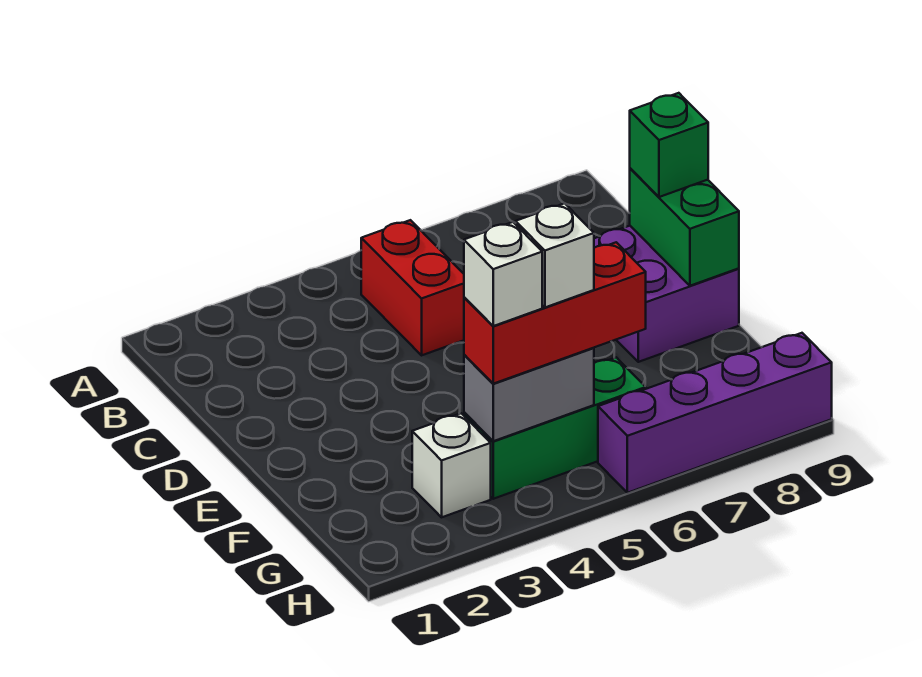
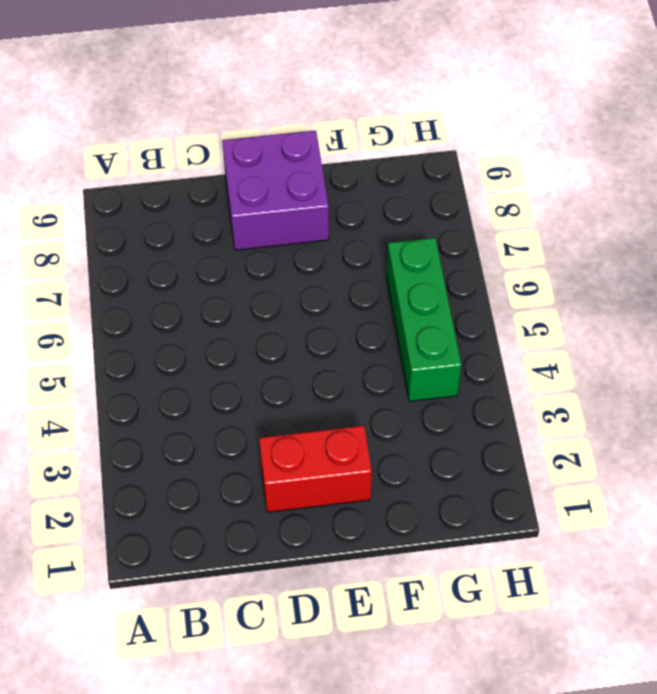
red brick D2:E2 level 1 -> red brick B5:C5 level 1
none -> white brick G3 level 1
none -> purple brick H6:H9 level 1

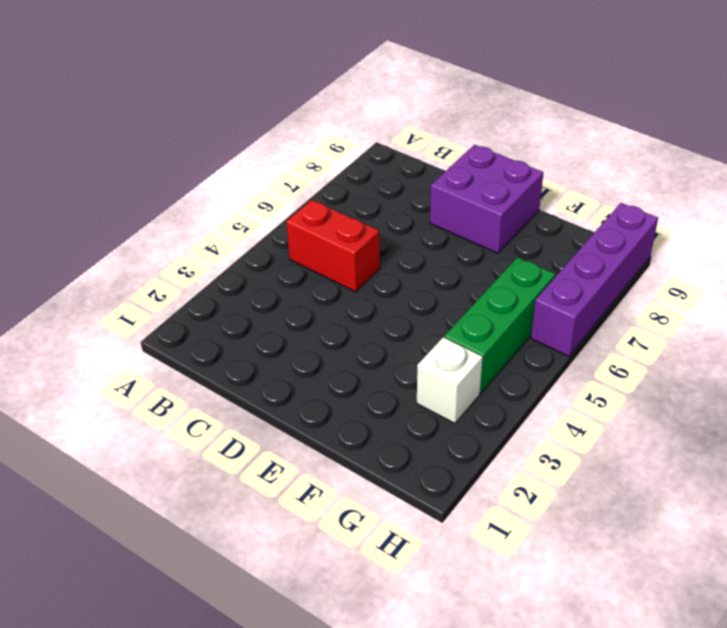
none -> green brick D9:E9 level 2
none -> grey brick G4:G5 level 2

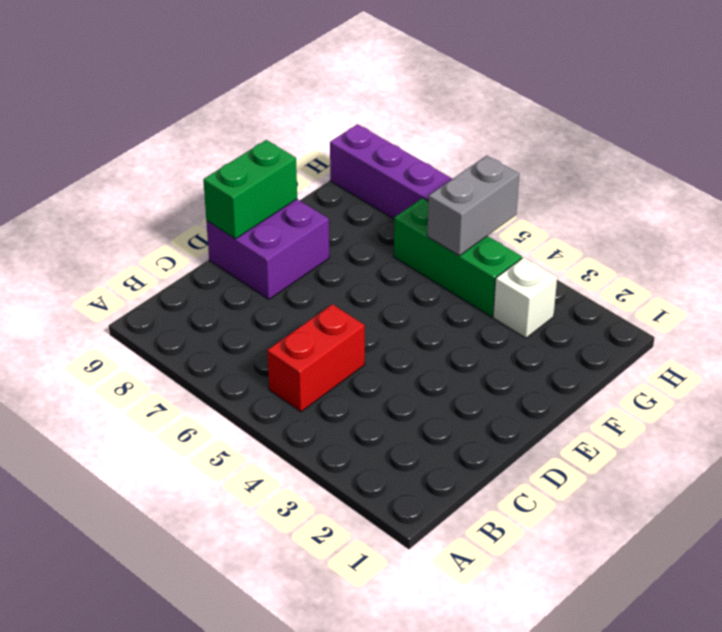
grey brick G5:H5 level 2 -> grey brick G4:G5 level 2
none -> green brick D9 level 3
none -> red brick G4:G6 level 3

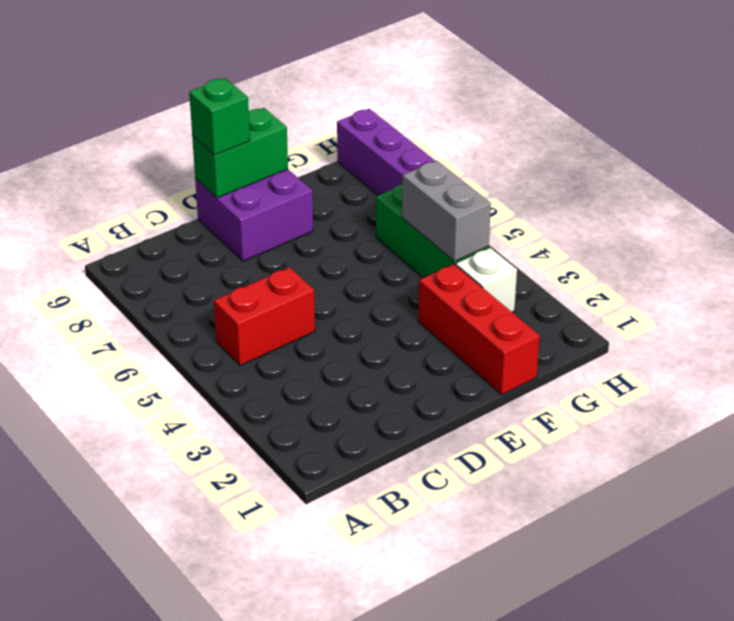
red brick F1:F3 level 1 -> red brick G4:G6 level 3
none -> white brick G4 level 4
none -> white brick G5 level 4

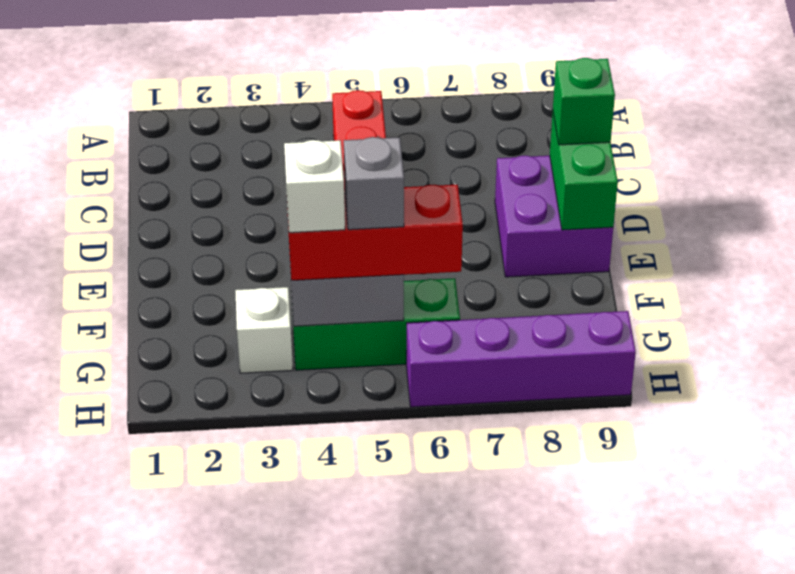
grey brick G5 level 4 -> white brick G5 level 4

